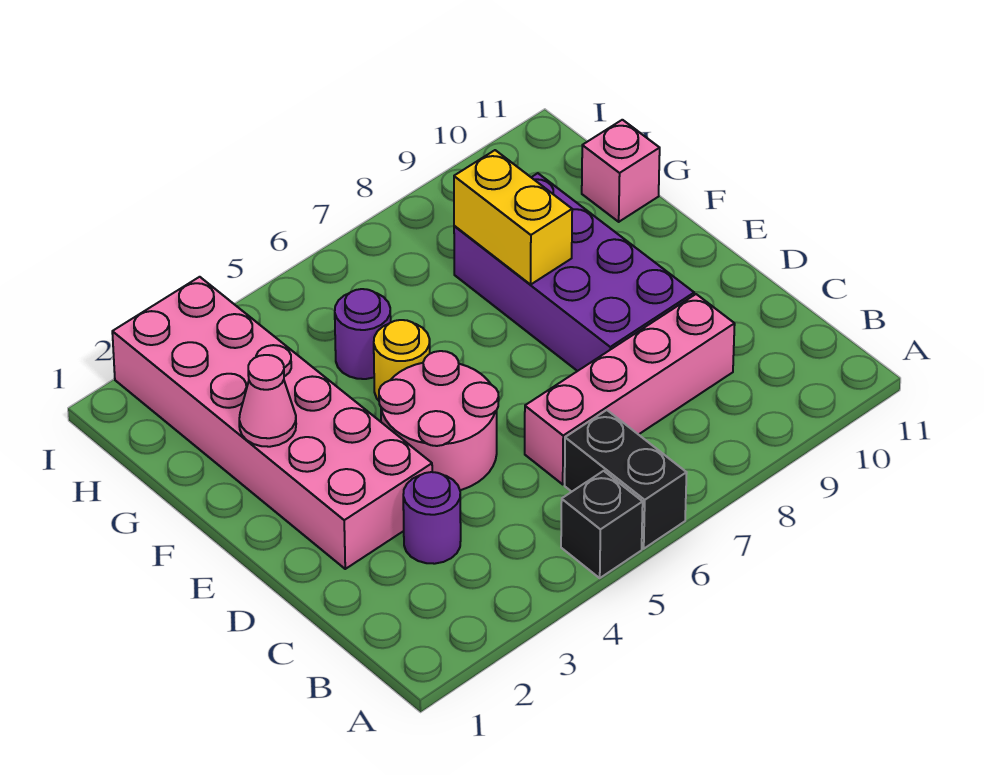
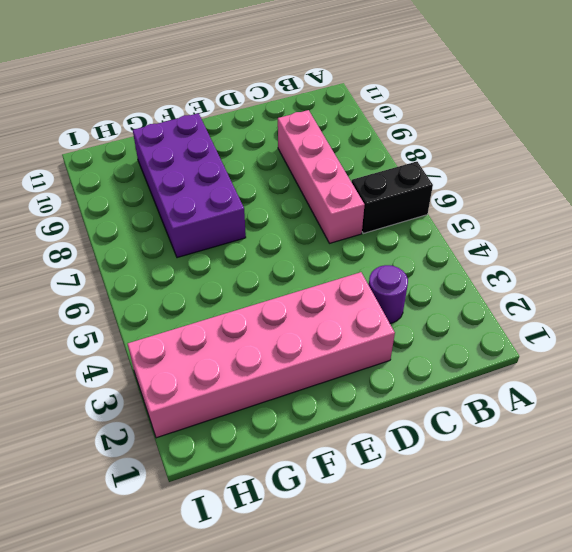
purple brick F7:G10 level 1 -> purple brick D8:G9 level 1
none -> black brick A5 level 1
none -> pink round brick D4:E5 level 1
none -> yellow round brick F5 level 1

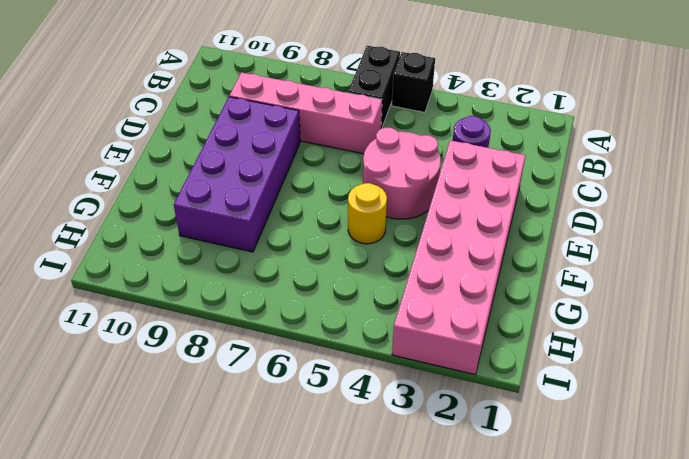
none -> purple round brick G5 level 1
none -> pink brick G11 level 1
none -> pink cone F2 level 2

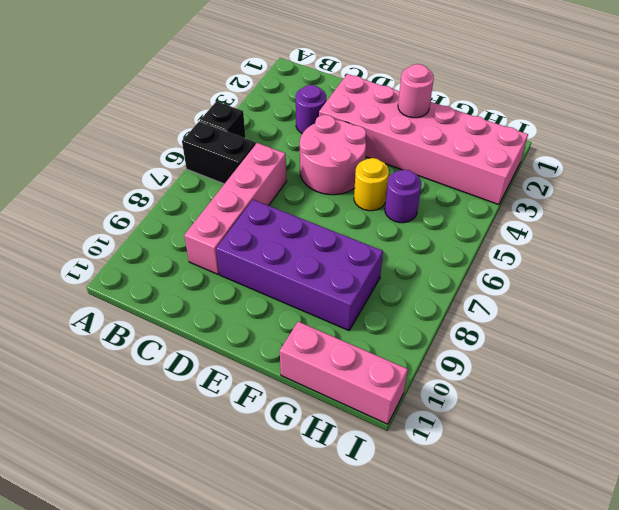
pink round brick F2 level 2 -> pink cone F2 level 2
pink brick G11:I11 level 1 -> pink brick G11 level 1
none -> yellow brick F8:G8 level 2

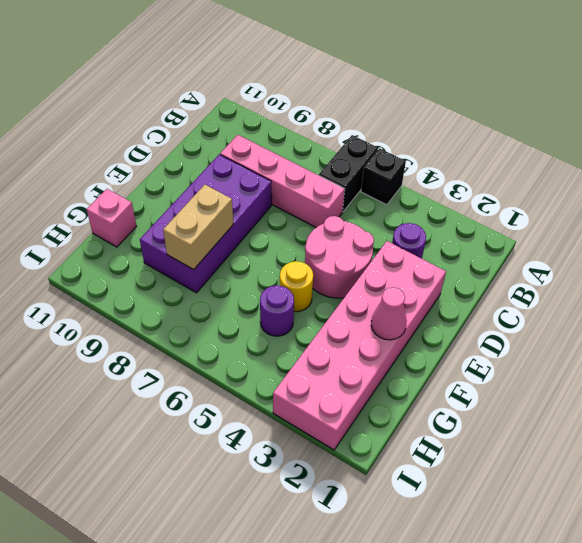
tan brick F8:G8 level 2 -> yellow brick F8:G8 level 2

